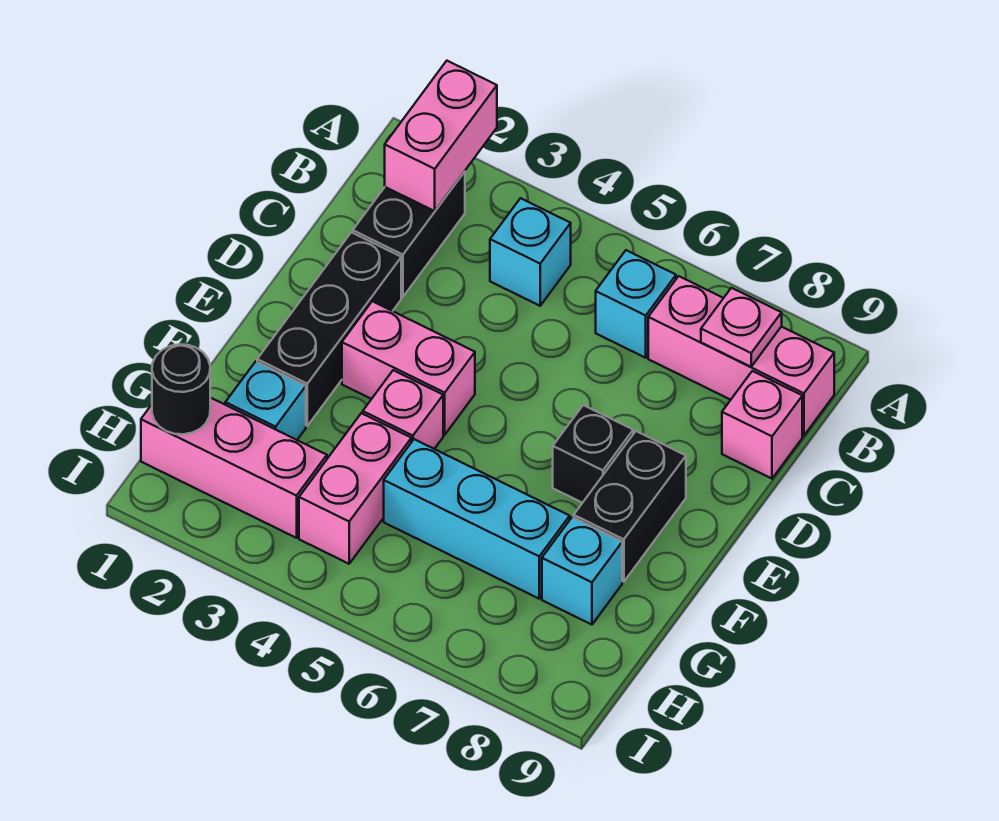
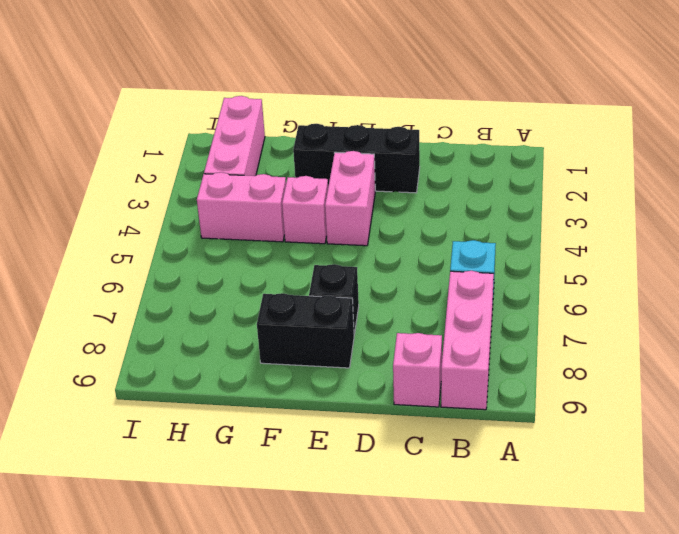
none -> black brick B2:C2 level 1
none -> cyan brick B4 level 1
none -> cyan brick G2 level 1

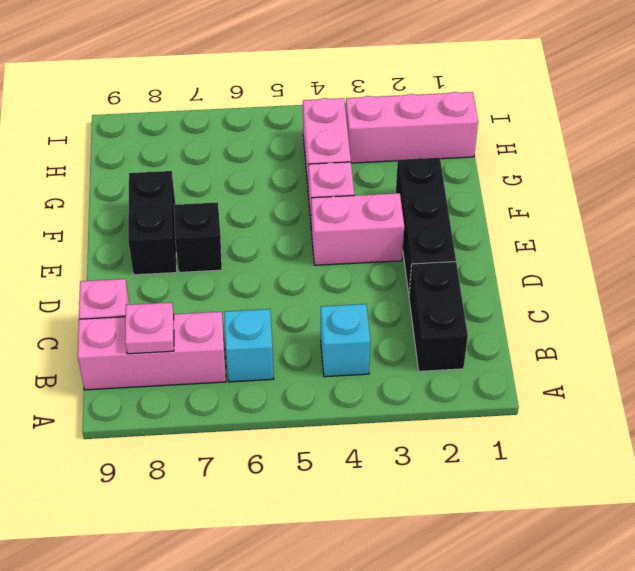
none -> cyan brick G2 level 1
none -> cyan brick G5:G7 level 1
none -> cyan brick G8 level 1

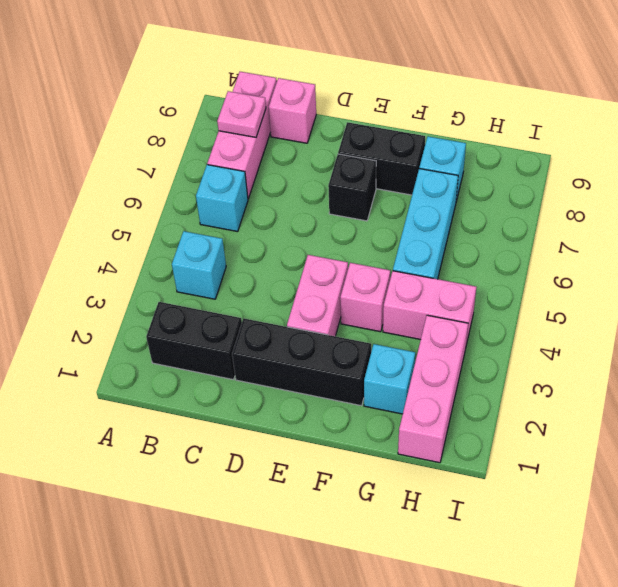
none -> pink brick A2:B2 level 2
none -> black round brick H1 level 2

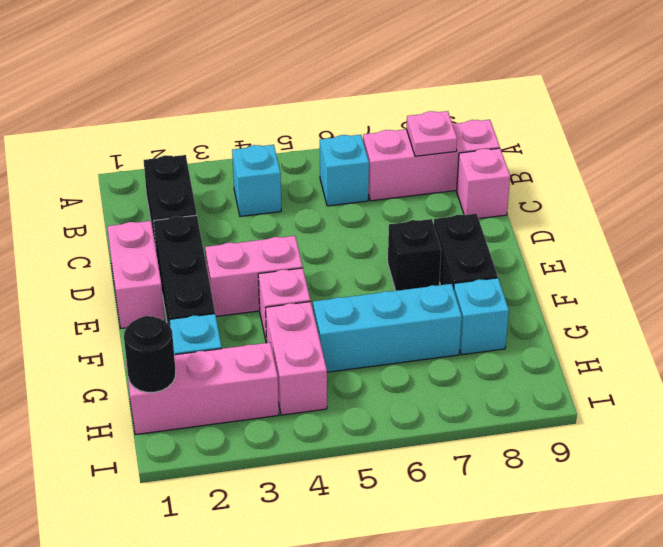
pink brick D1:E1 level 1 -> pink brick A2:B2 level 2

